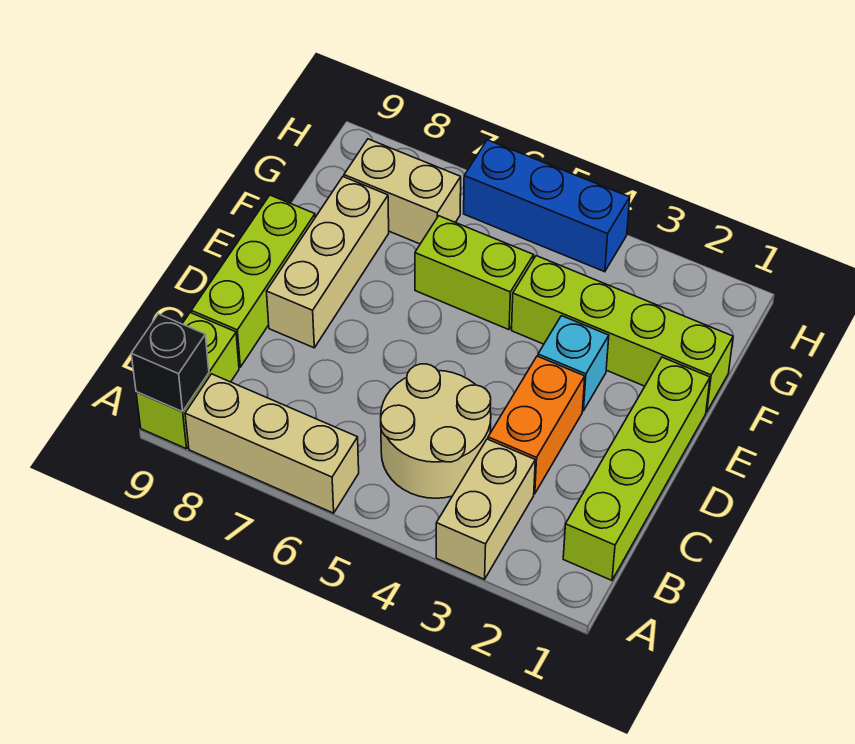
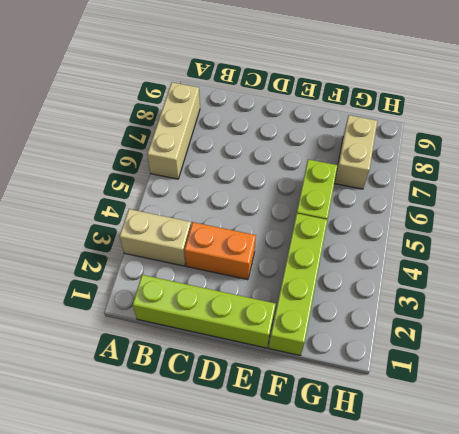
none -> lime brick A9:B9 level 1
none -> tan round brick B4:C5 level 1
none -> lime brick C9:E9 level 1

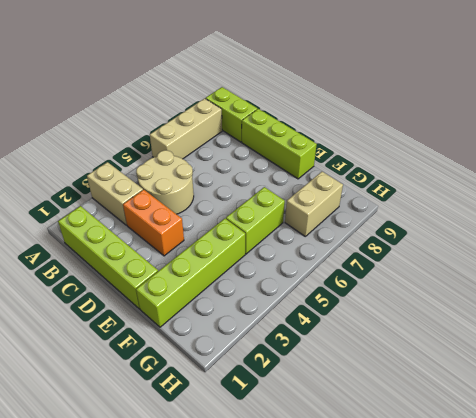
none -> tan brick D8:F8 level 1
none -> cyan brick E3 level 1
none -> blue brick H4:H6 level 1

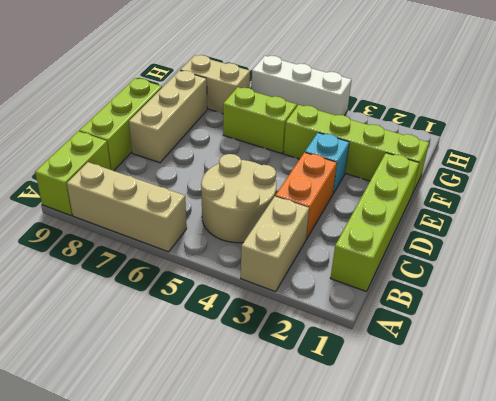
white brick H4:H6 level 1 -> blue brick H4:H6 level 1
none -> black brick A9 level 2

